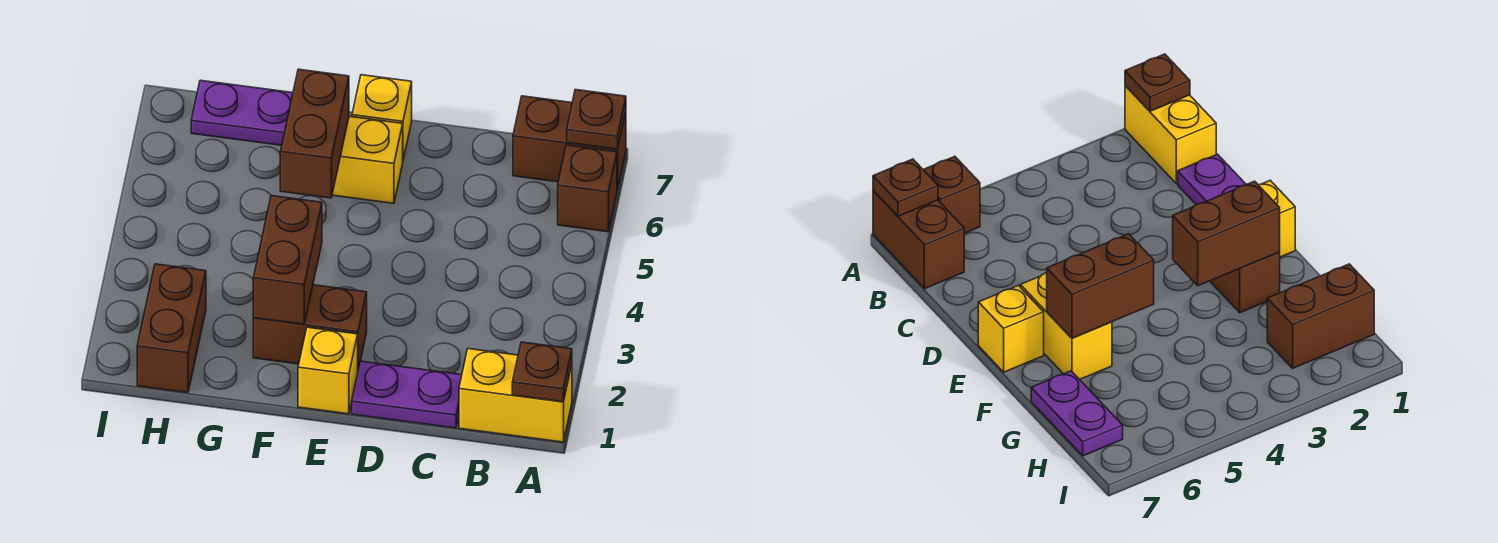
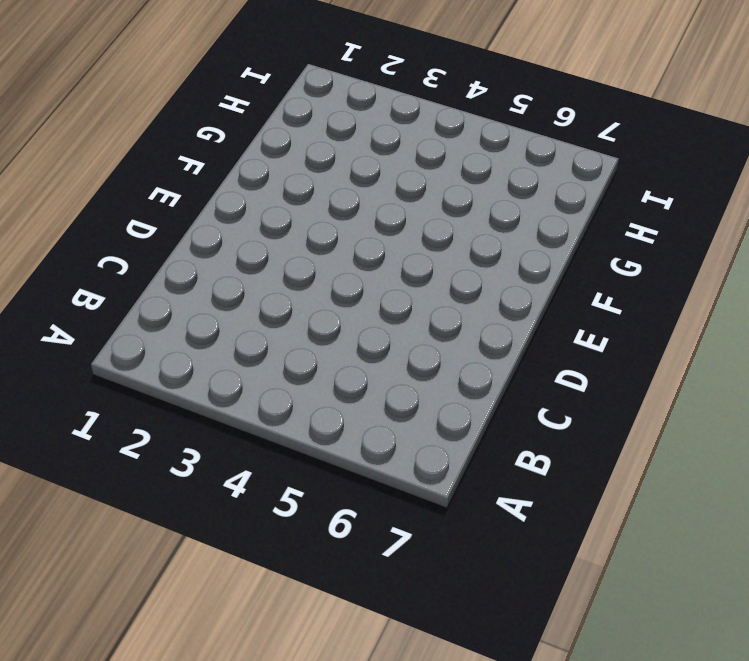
none -> yellow brick A1:B1 level 1
none -> brown brick A6 level 1
none -> brown brick A7:B7 level 1

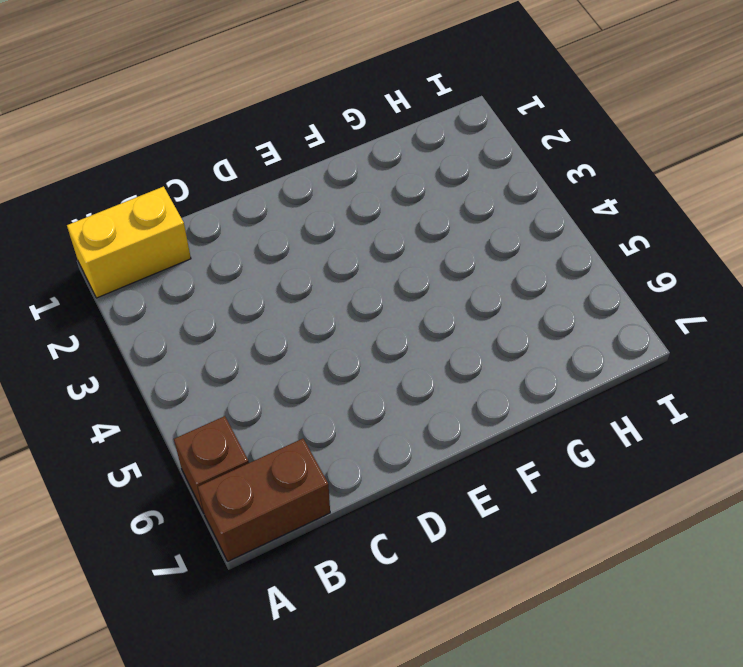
none -> purple plate C1:D1 level 1
none -> yellow brick E1 level 1
none -> brown brick E2:F2 level 1

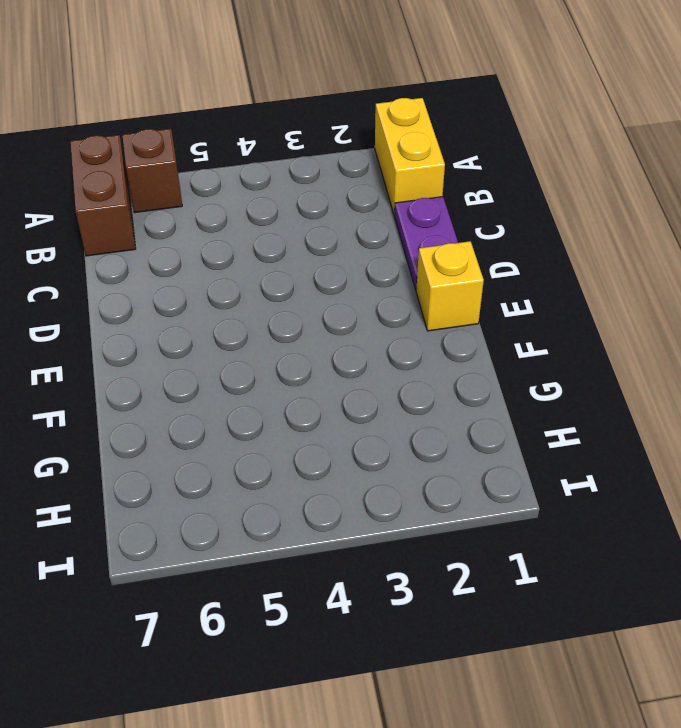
none -> brown brick E2:F2 level 1
none -> yellow brick E6:F6 level 1
none -> yellow brick E7 level 1

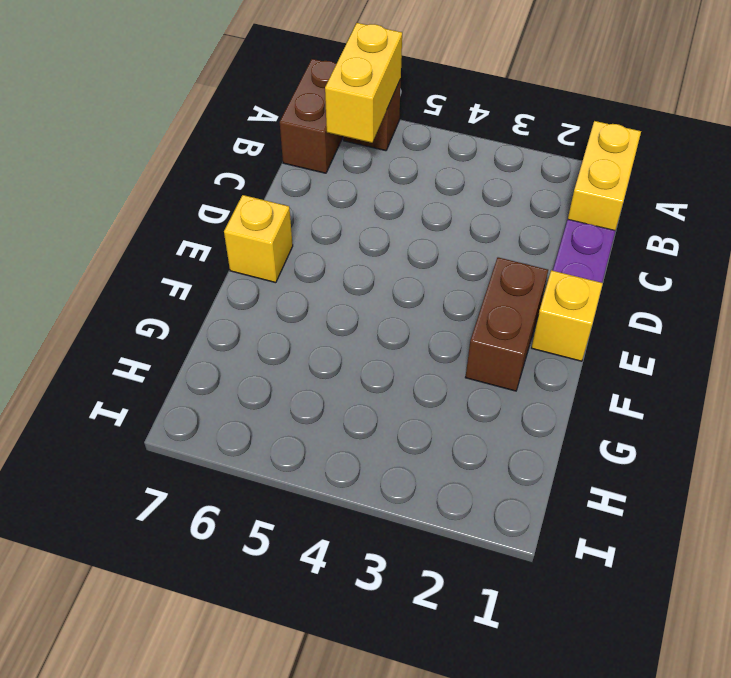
yellow brick A6:B6 level 2 -> yellow brick E6:F6 level 1
none -> purple plate G7:H7 level 1
none -> brown brick H1:H2 level 1
none -> brown plate A1 level 2

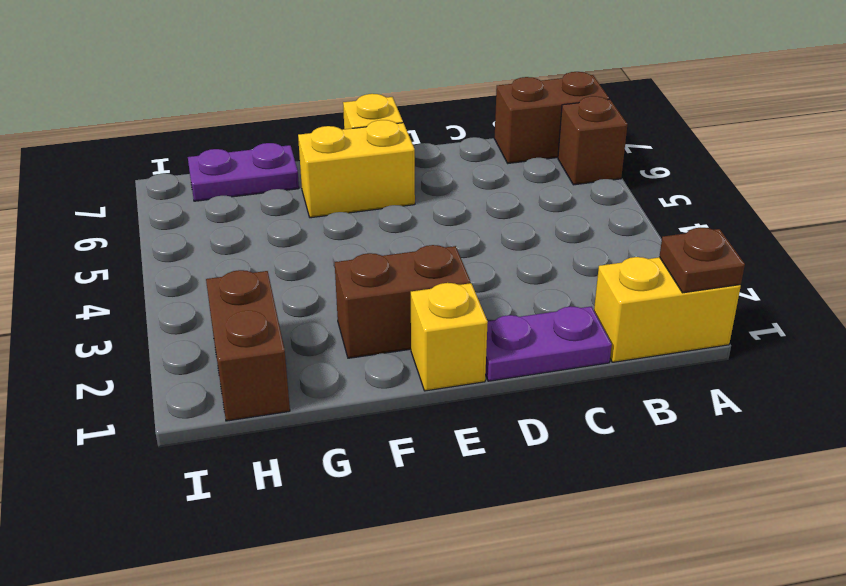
none -> brown plate A7 level 2
none -> brown brick F2:F3 level 2
none -> brown brick F5:F6 level 2

